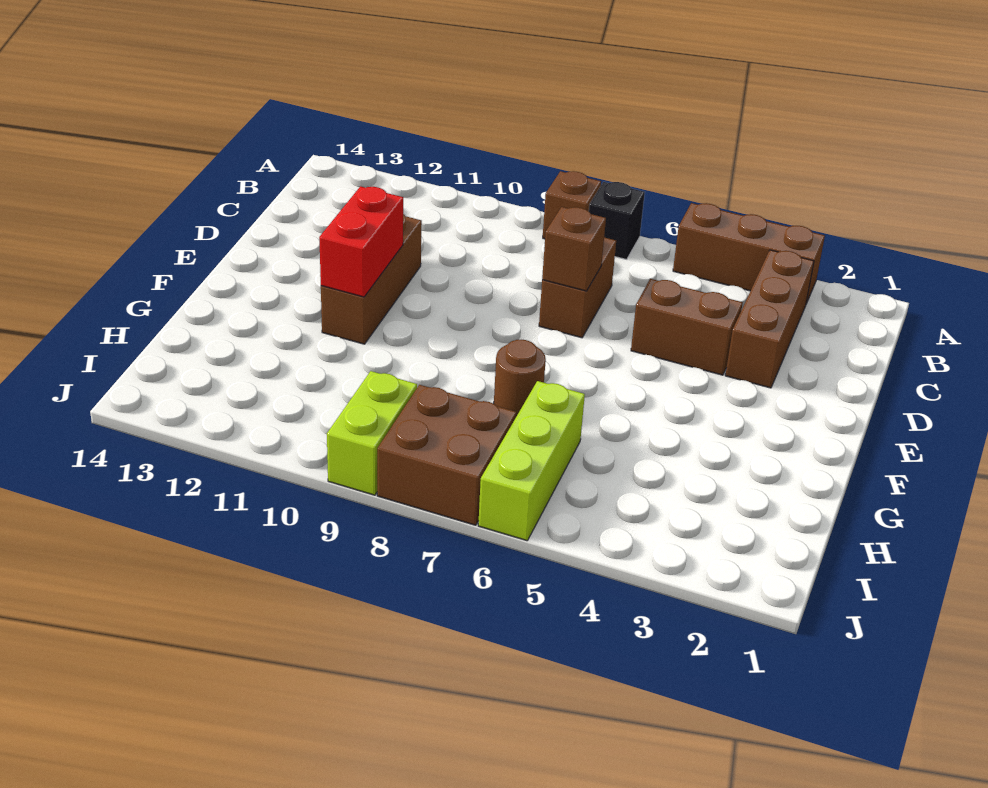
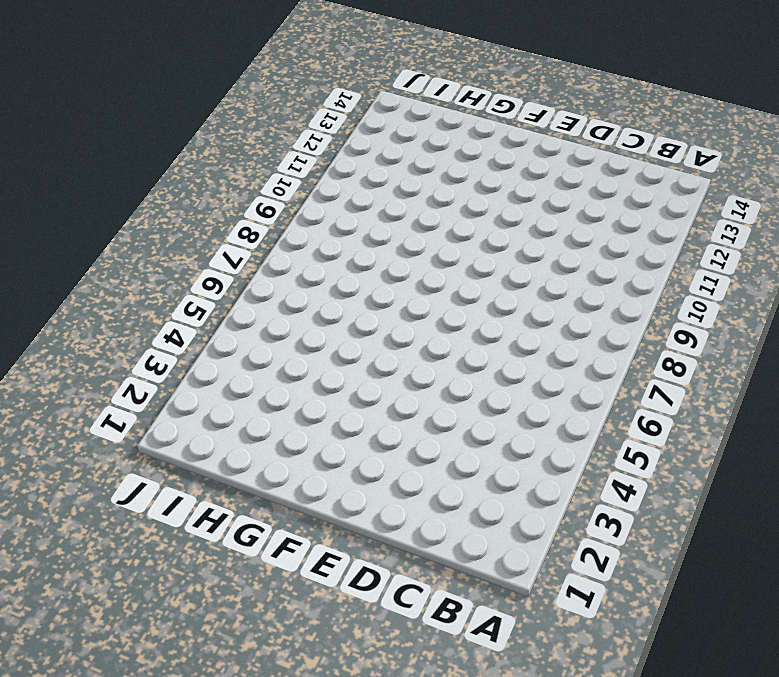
none -> brown brick A3:A5 level 1
none -> black brick A7 level 1
none -> brown brick A8 level 1

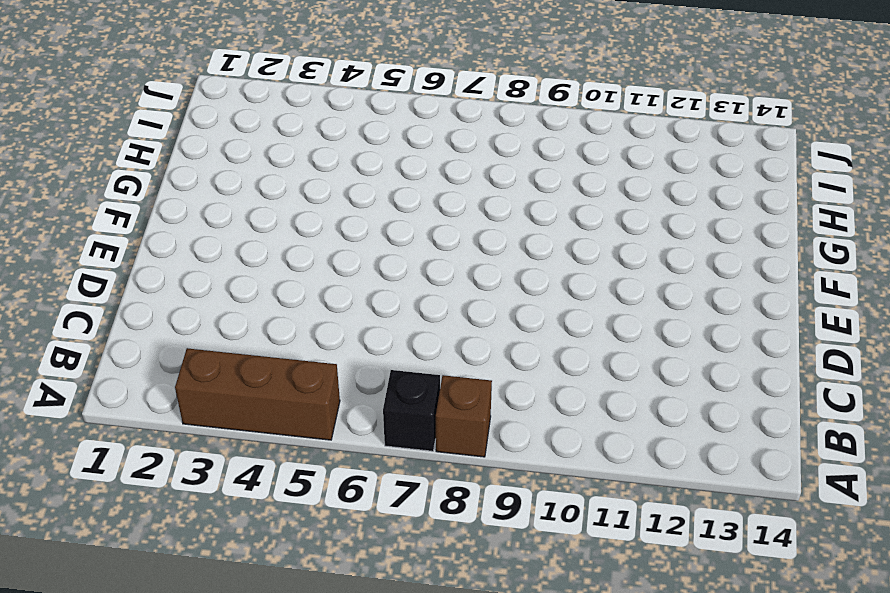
none -> brown brick B3:D3 level 1
none -> brown brick C7:D7 level 1
none -> brown brick D4:D5 level 1

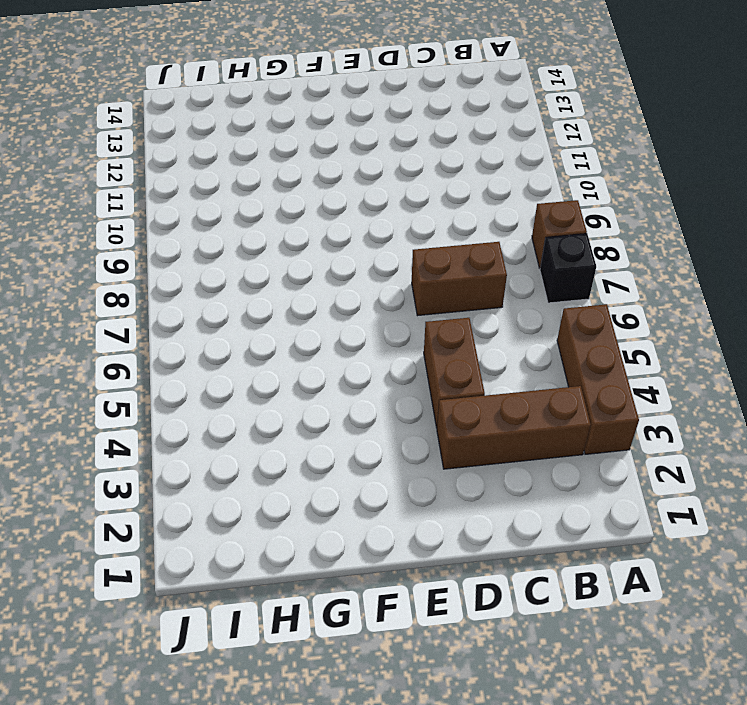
none -> brown brick D11:F11 level 1
none -> brown round brick G7 level 1
none -> lime brick H6:J6 level 1

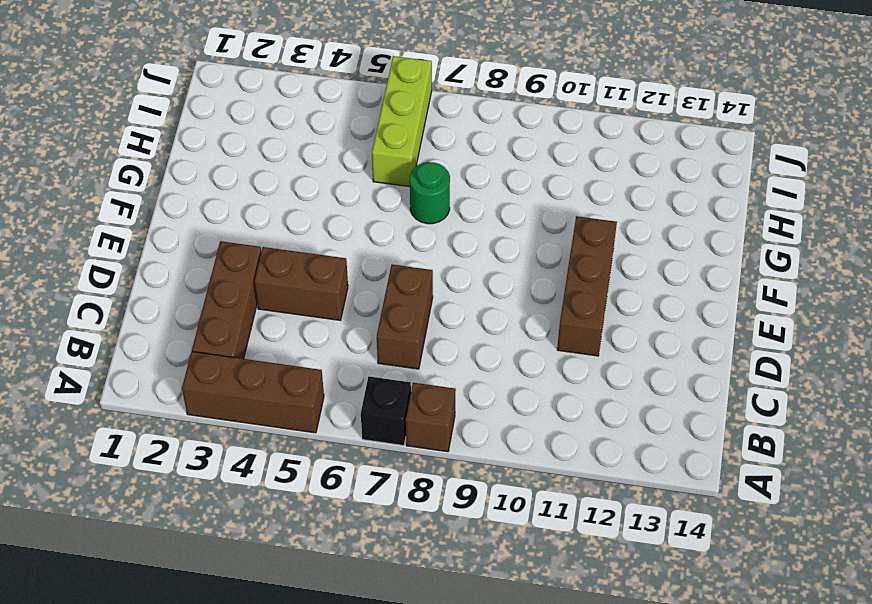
green round brick G7 level 1 -> brown round brick G7 level 1
none -> brown brick I7:J8 level 1
none -> lime brick I9:J9 level 1
none -> brown brick D7 level 2

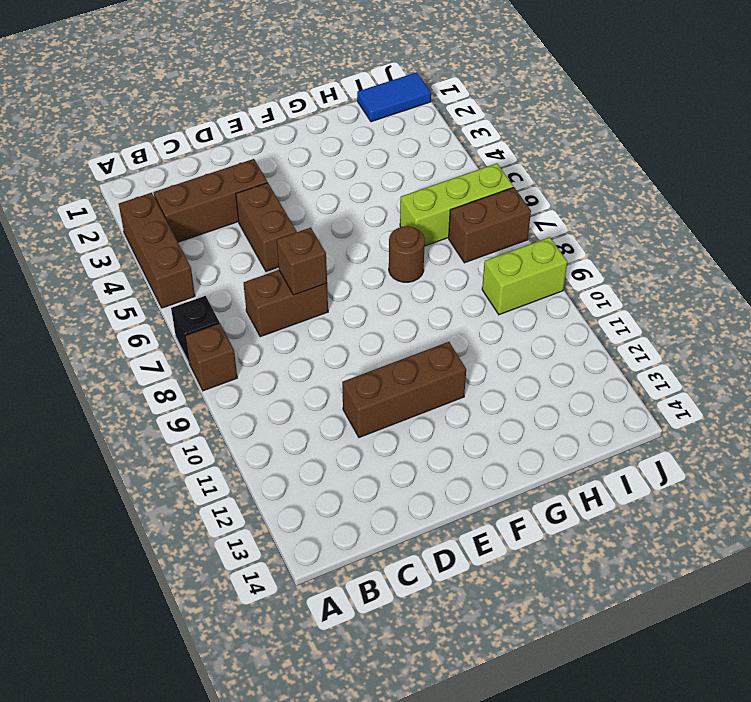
blue tile I1:J1 level 1 -> none
brown brick I7:J7 level 1 -> brown brick I7:J8 level 1
none -> red brick E11:F11 level 2

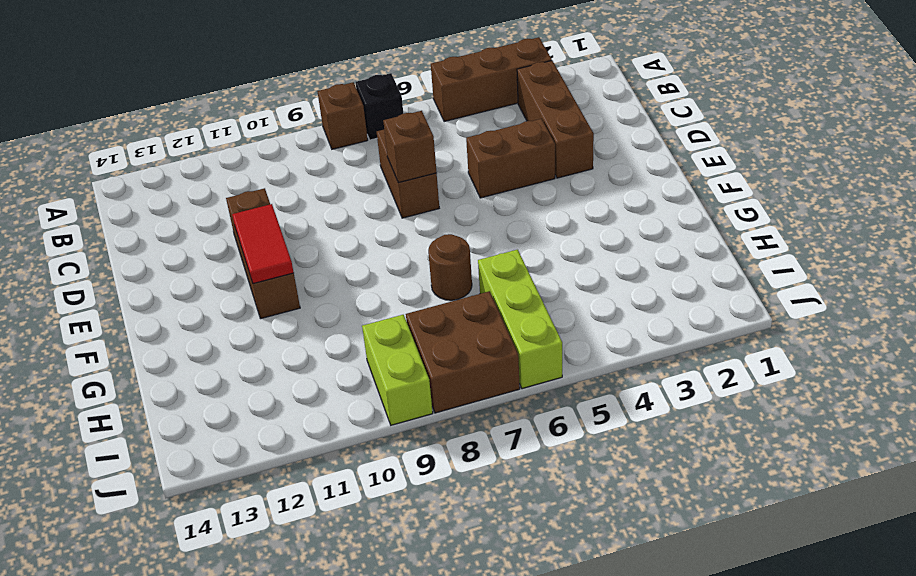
red tile E11:F11 level 2 -> red brick E11:F11 level 2

